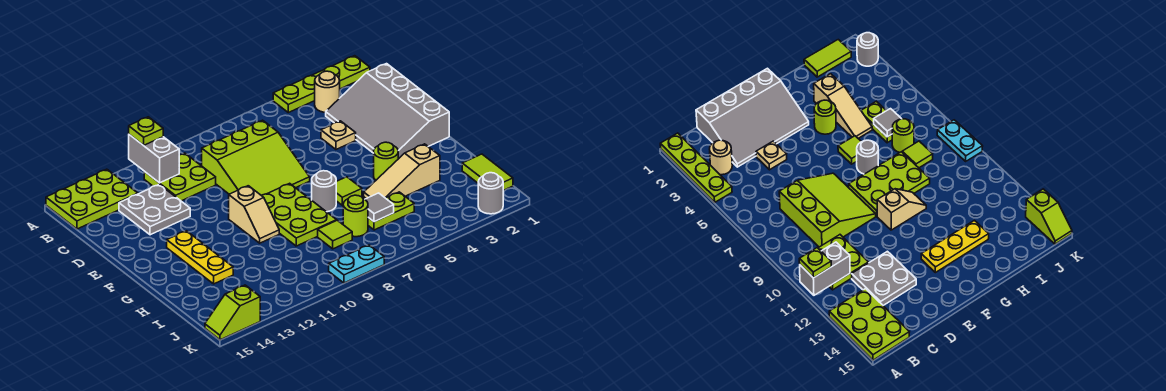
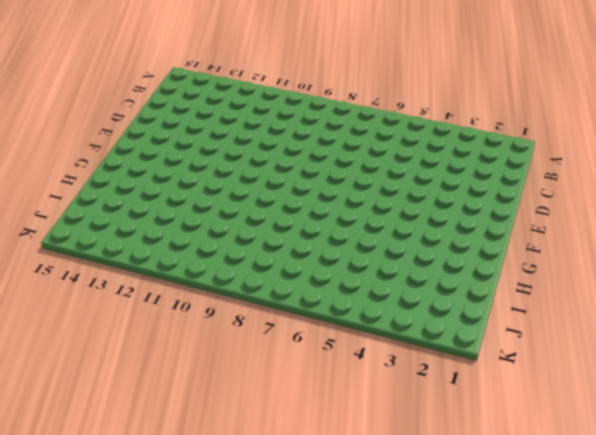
none -> lime plate A1:A4 level 1
none -> lime plate A13:B15 level 1
none -> tan round brick B3 level 1

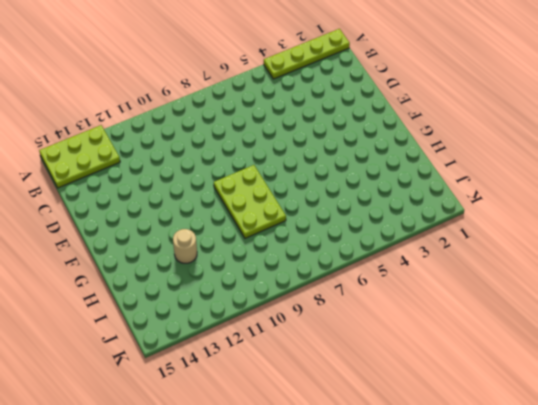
tan round brick H12 level 1 -> tan round brick B3 level 1
none -> lime plate B10:C11 level 1
none -> grey slope C1:F3 level 1 top 1
none -> lime slope C7:E9 level 1 top C

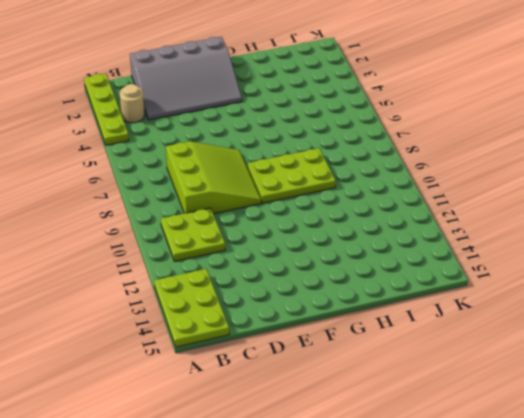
none -> grey plate C12:D13 level 1
none -> tan plate D4 level 1
none -> tan slope F10:G10 level 1 top F

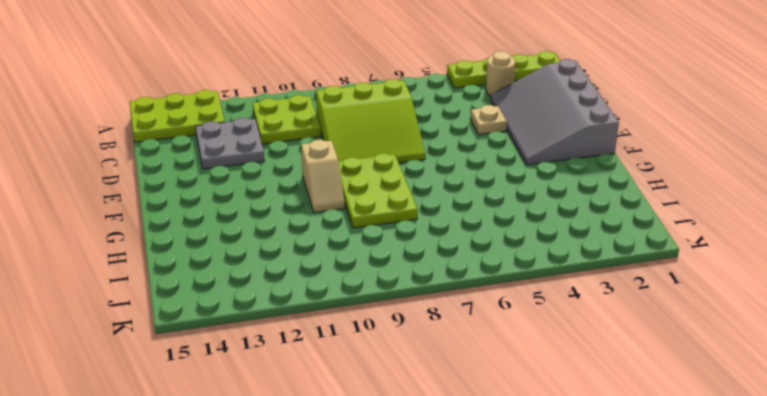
none -> yellow plate F13:H13 level 1
none -> lime round brick G4 level 1
none -> lime tile G6 level 1

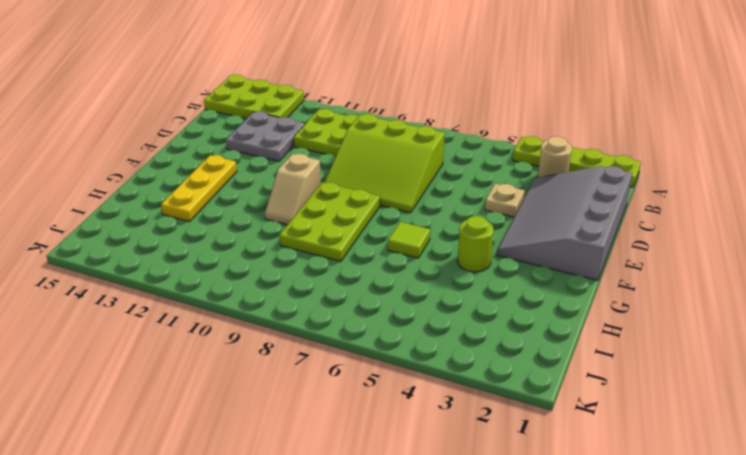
none -> grey round brick G7 level 1
none -> tan slope H3:H5 level 1 top 3
none -> lime tile I1:J1 level 1

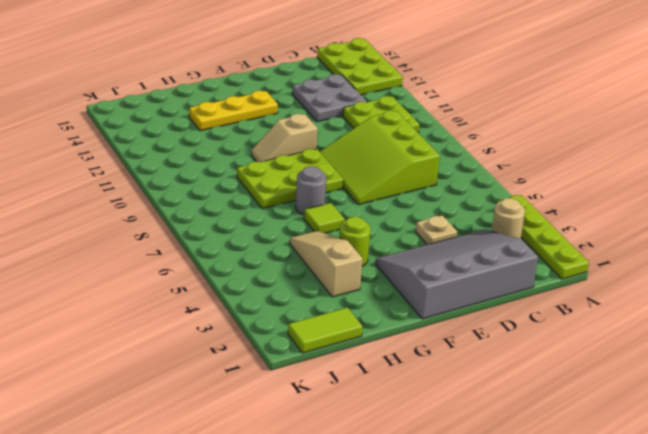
none -> lime plate I5:I6 level 1
none -> lime round brick I7 level 1
none -> lime tile I8 level 1

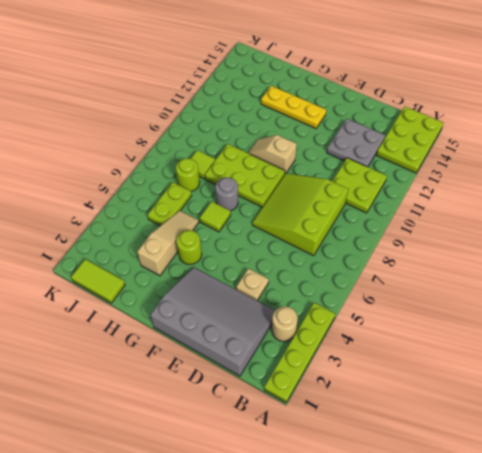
none -> grey round brick K2 level 1
none -> cyan plate K8:K9 level 1
none -> lime slope K14:K15 level 1 top 14

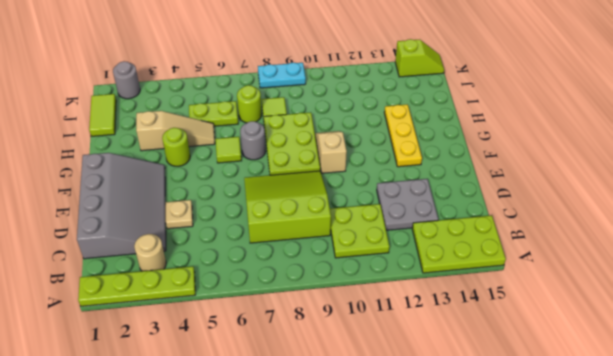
none -> grey brick A11:B11 level 2
none -> grey tile I6 level 2
none -> lime plate A11 level 3

